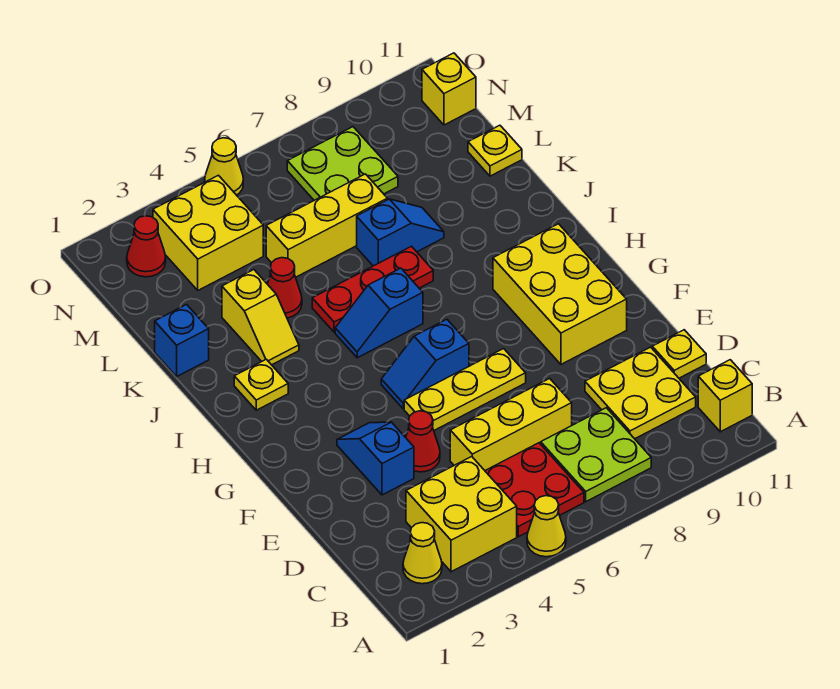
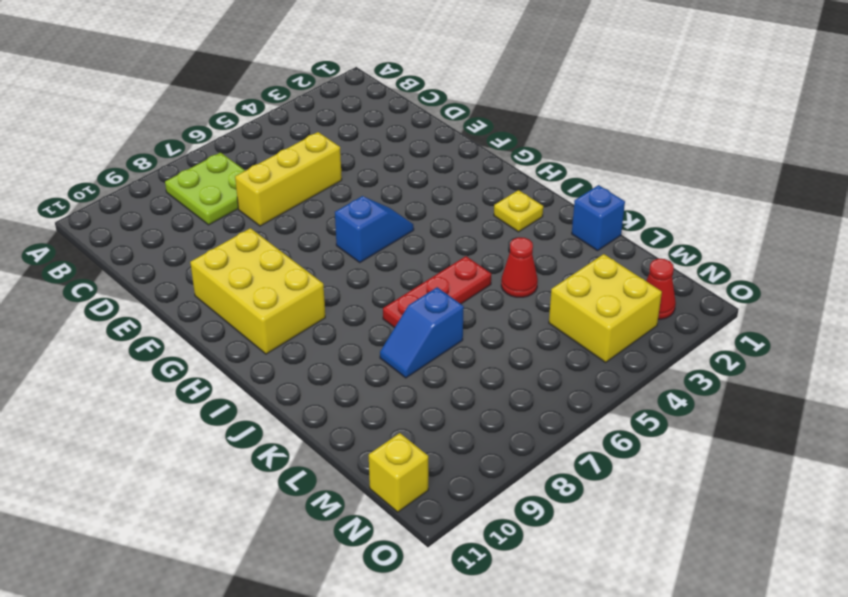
none -> yellow cone A5 level 1
none -> yellow cone B2 level 1
none -> yellow brick B3:C4 level 1

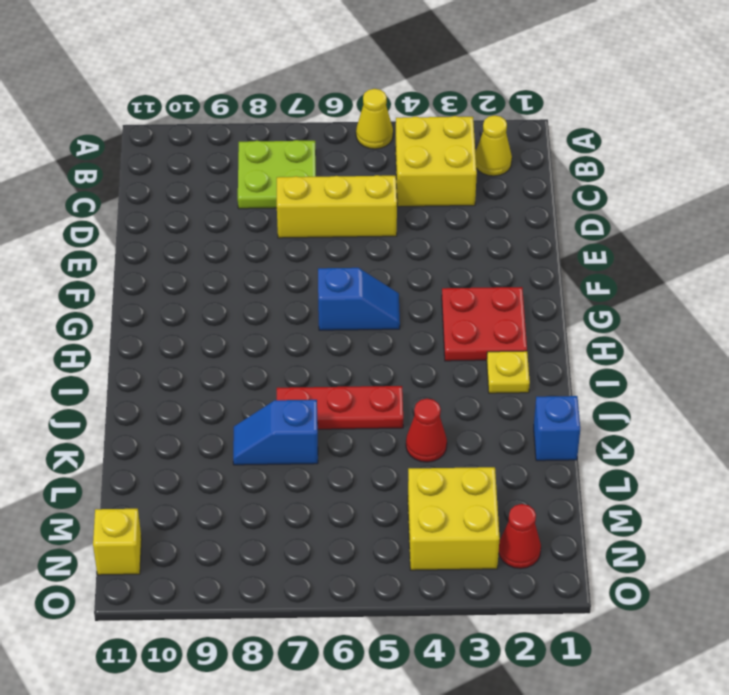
red plate G2:H3 level 1 -> red plate B5:C6 level 1
none -> yellow brick B11 level 1
none -> yellow plate C9:D10 level 1
none -> yellow plate D11 level 1

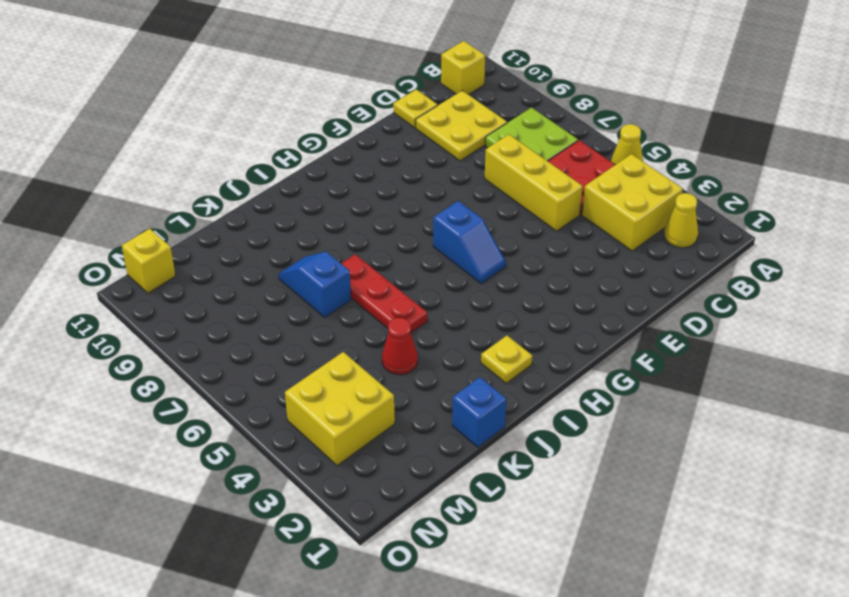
none -> blue slope E3:F3 level 1 top E
none -> red cone E4 level 1
none -> yellow plate F5:F7 level 1

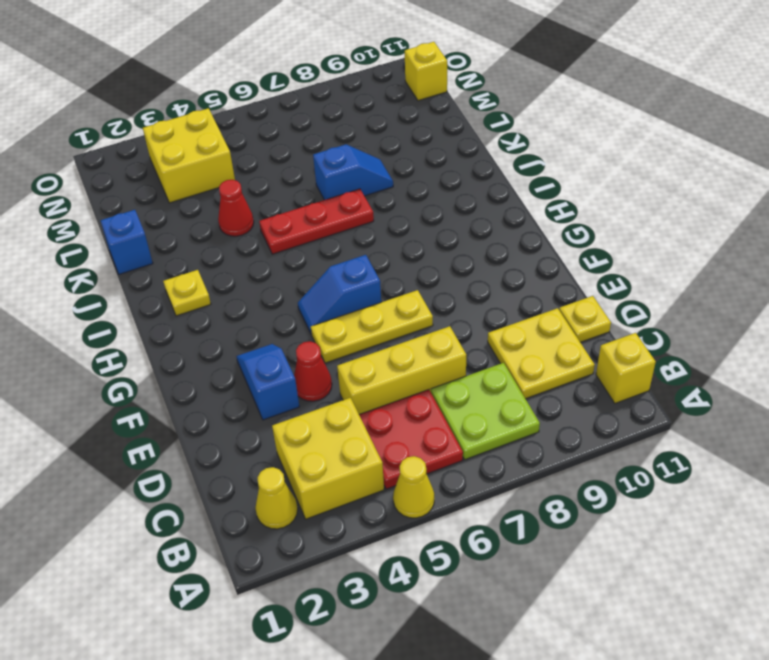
none -> yellow brick F9:H10 level 1
none -> blue slope I5:I6 level 1 top 6
none -> yellow slope J3:K3 level 1 top K

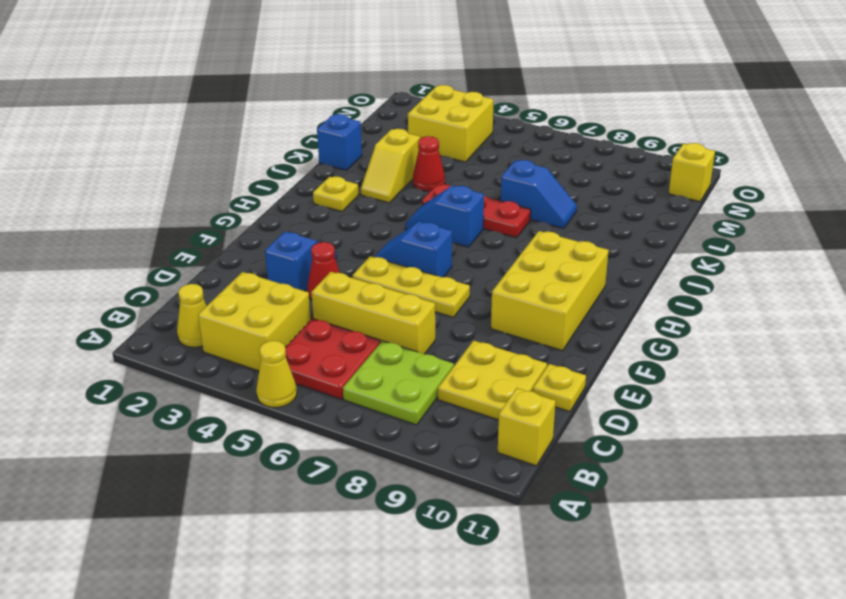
none -> yellow brick L5:L7 level 1
none -> yellow plate L11 level 1
none -> lime plate M7:N8 level 1

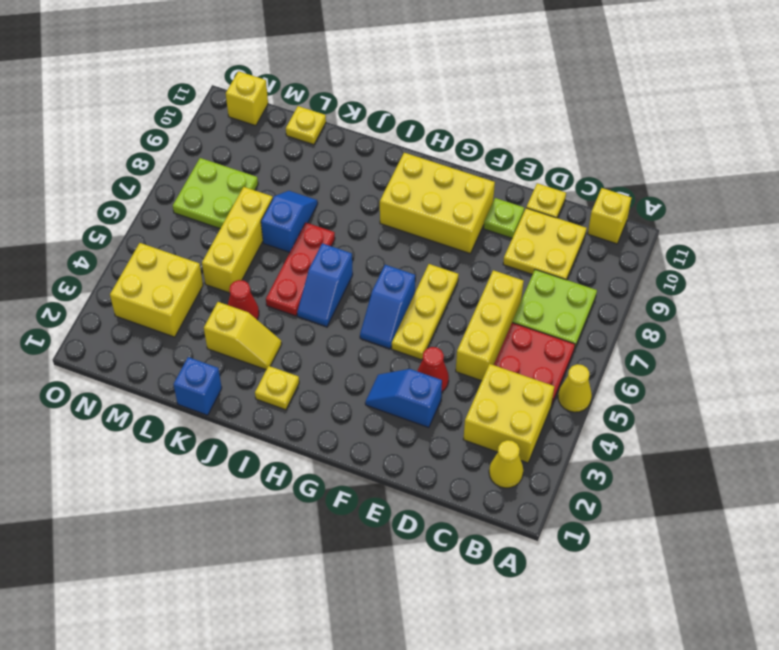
lime plate E10 level 1 -> none
none -> red cone N2 level 1
none -> yellow cone O5 level 1

